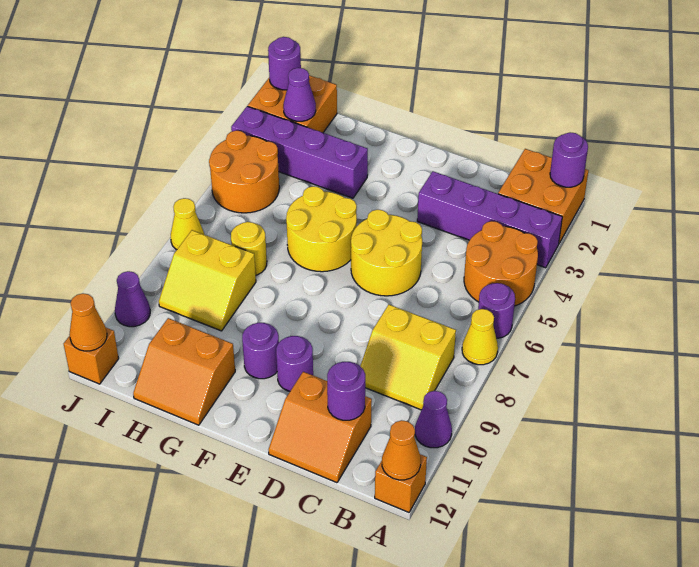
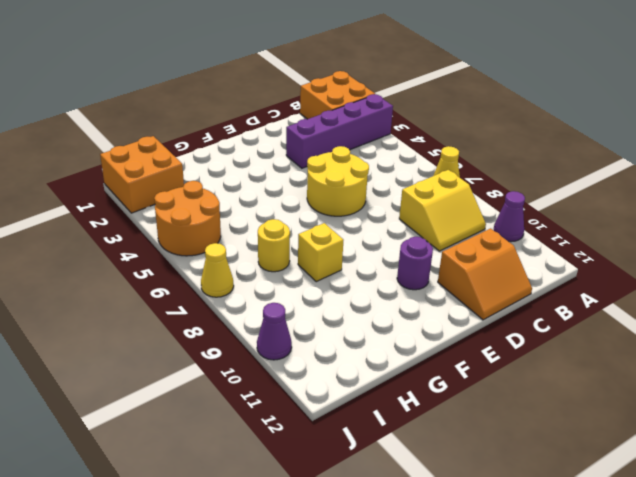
yellow brick G8 level 1 -> none
none -> orange round brick A4:B5 level 1
none -> purple round brick A6 level 1
none -> orange brick A12 level 1

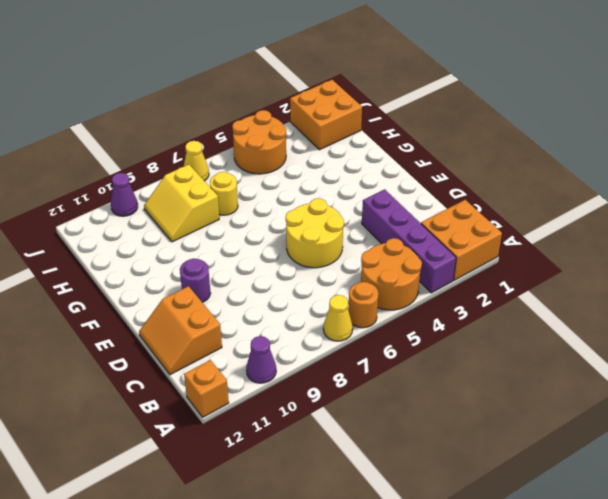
orange round brick A6 level 1 -> purple round brick A6 level 1
none -> yellow slope B8:C9 level 1 top 8
none -> yellow round brick F5:G6 level 1
none -> purple round brick F10 level 1

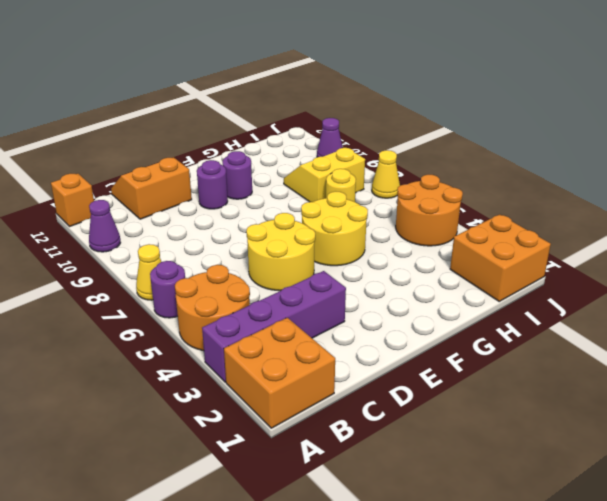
none -> yellow slope B8:C9 level 1 top 8
none -> purple brick G3:J3 level 1
none -> orange slope G11:H12 level 1 top 11

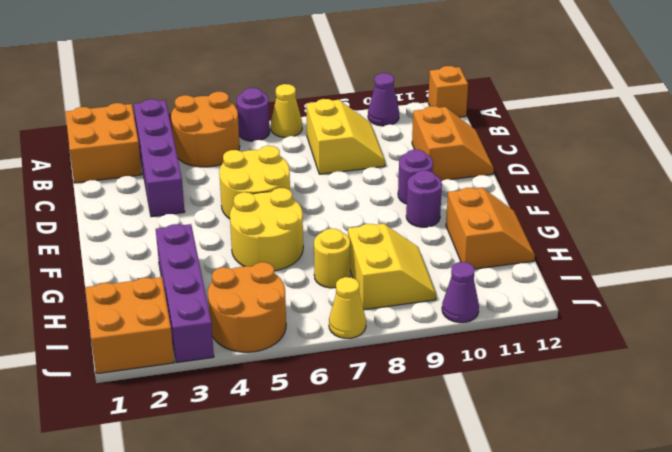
none -> orange brick J12 level 1
none -> purple round brick A1 level 2
none -> orange cone A12 level 2

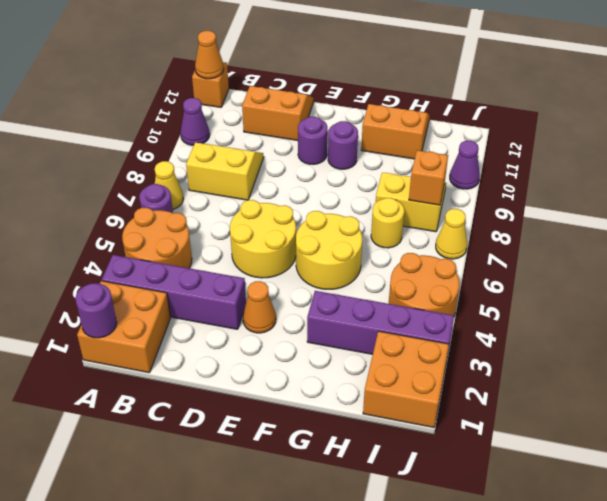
orange cone E3 level 1 -> orange cone J12 level 2
orange brick I8 level 2 -> orange brick J12 level 1
none -> purple round brick C11 level 2
none -> purple cone I2 level 2
none -> purple round brick J1 level 2

